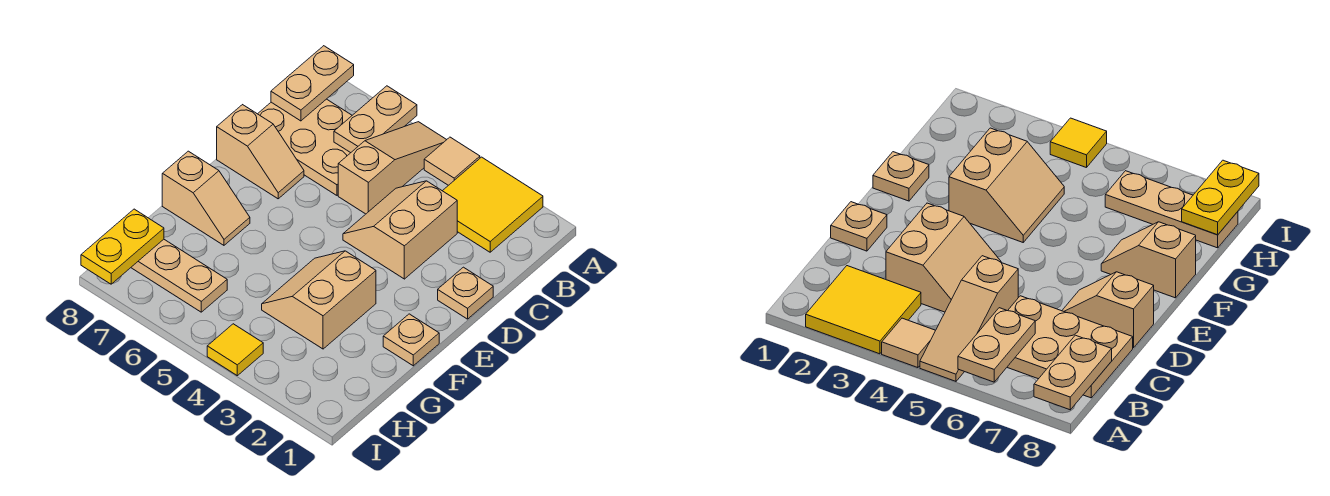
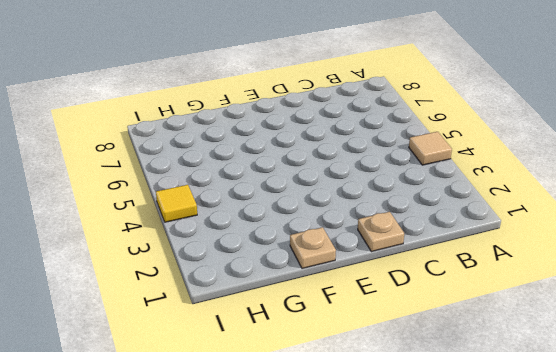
none -> yellow tile A2:B3 level 1
none -> tan slope A5:C5 level 1 top C
none -> tan plate B6:C8 level 1

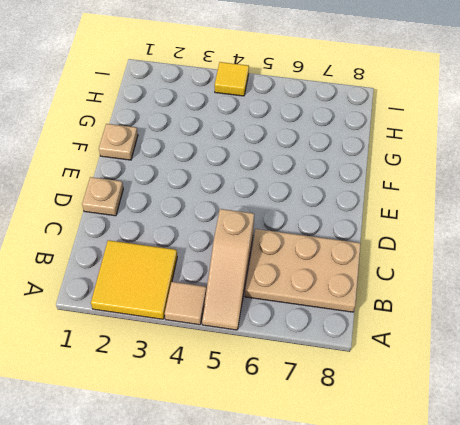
none -> tan slope C3:D4 level 1 top 3
none -> tan slope D7:D8 level 1 top 8
none -> tan slope F3:G4 level 1 top 3

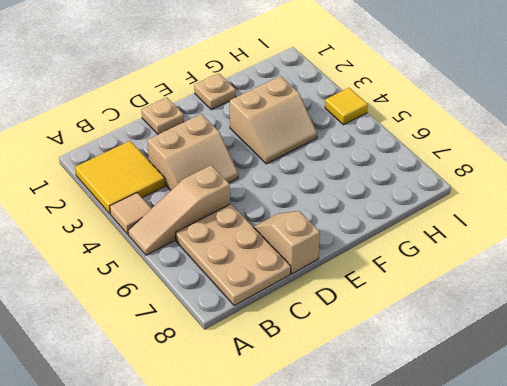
none -> tan slope F7:F8 level 1 top 8
none -> tan plate H6:H8 level 1
none -> tan plate A6:B6 level 2

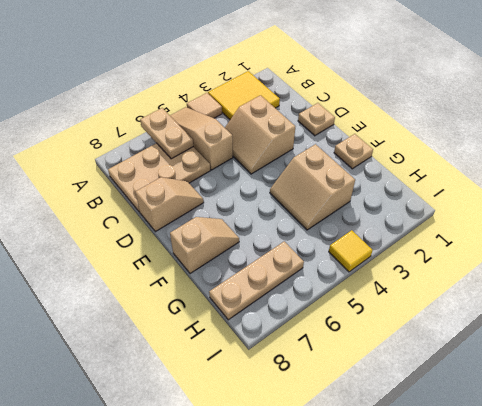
none -> tan plate A8:B8 level 2
none -> yellow plate H8:I8 level 2

